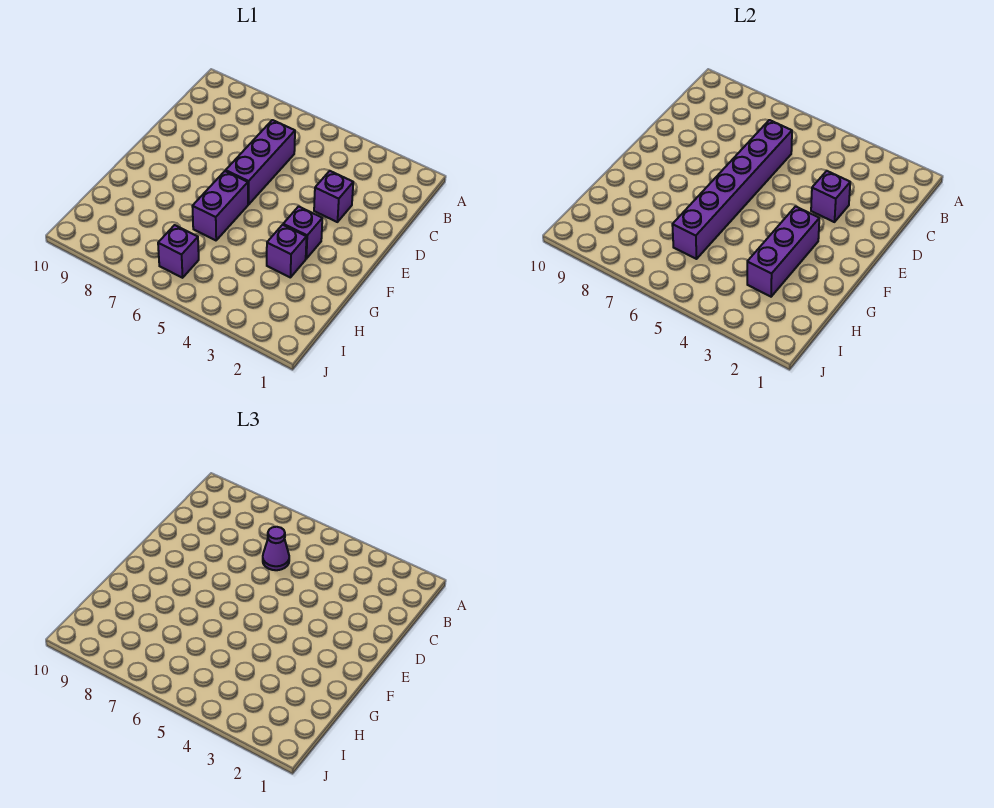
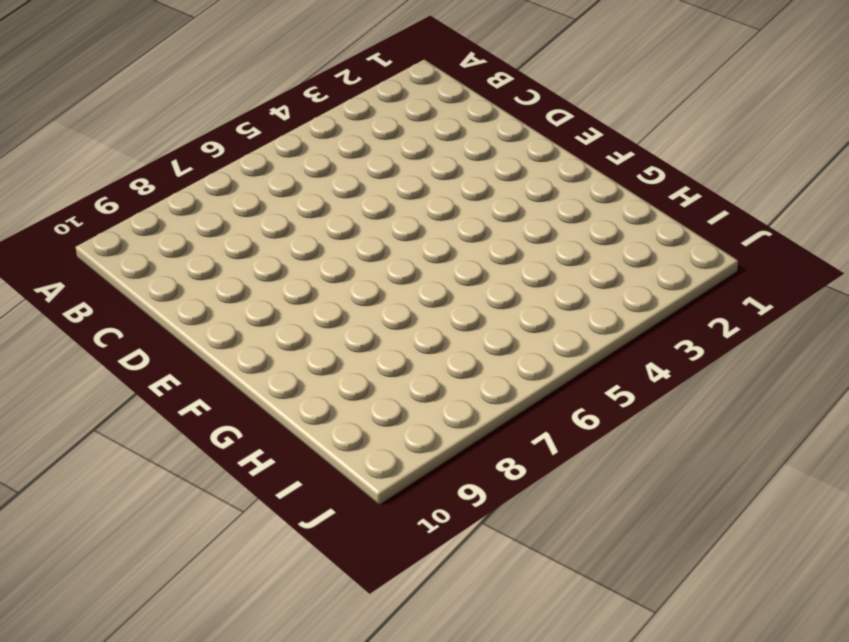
none -> purple brick C6:E6 level 1
none -> purple brick D3 level 1

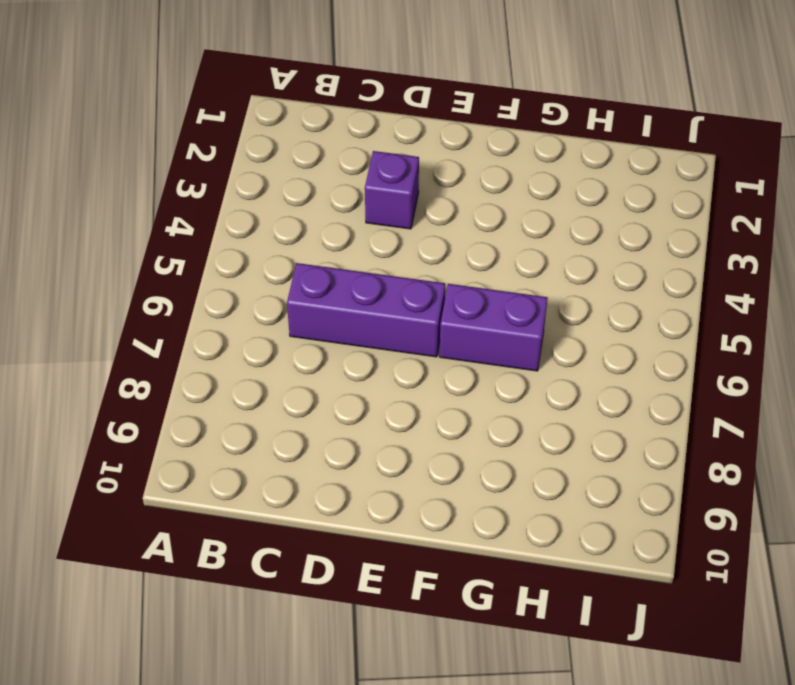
none -> purple brick F3 level 1
none -> purple brick G3 level 1

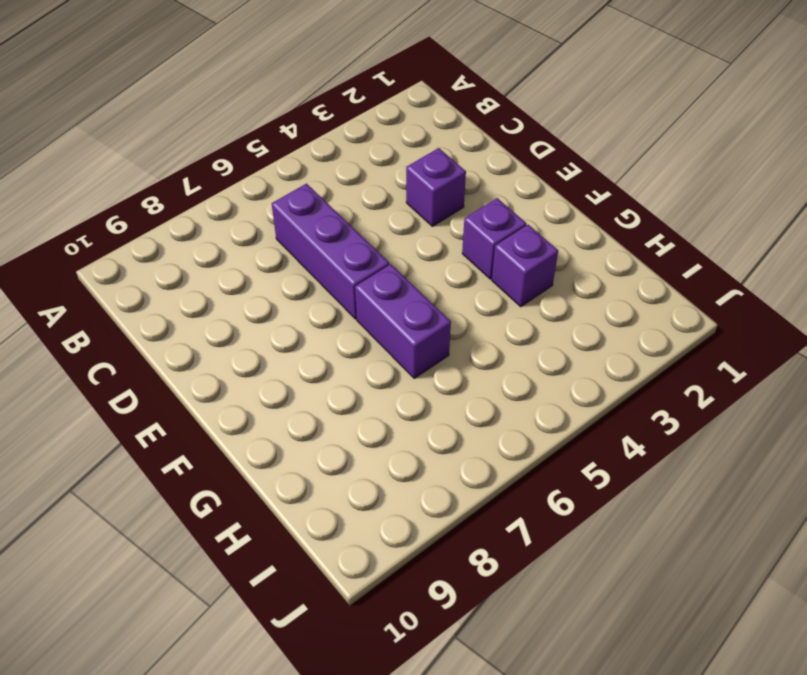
none -> purple brick I6 level 1
none -> purple brick C6:H6 level 2

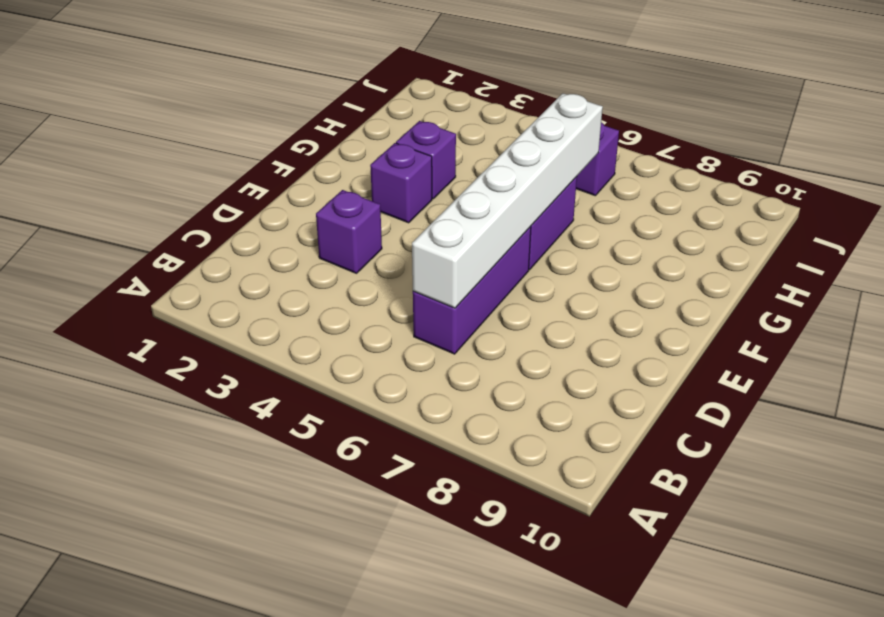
white brick C6:H6 level 2 -> purple brick C6:H6 level 2
none -> purple brick D3 level 2
none -> purple brick F3:H3 level 2

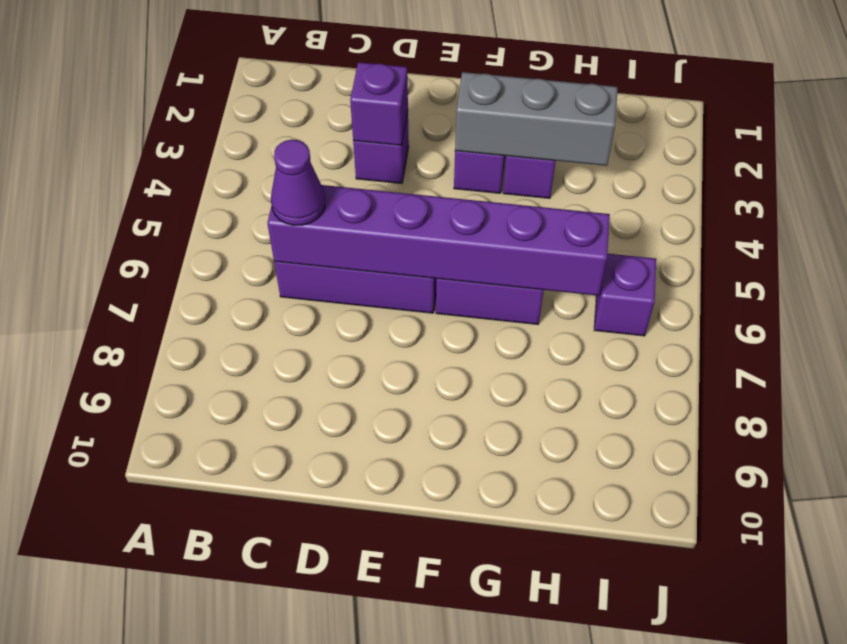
grey brick F3:H3 level 2 -> purple brick F3:H3 level 2

